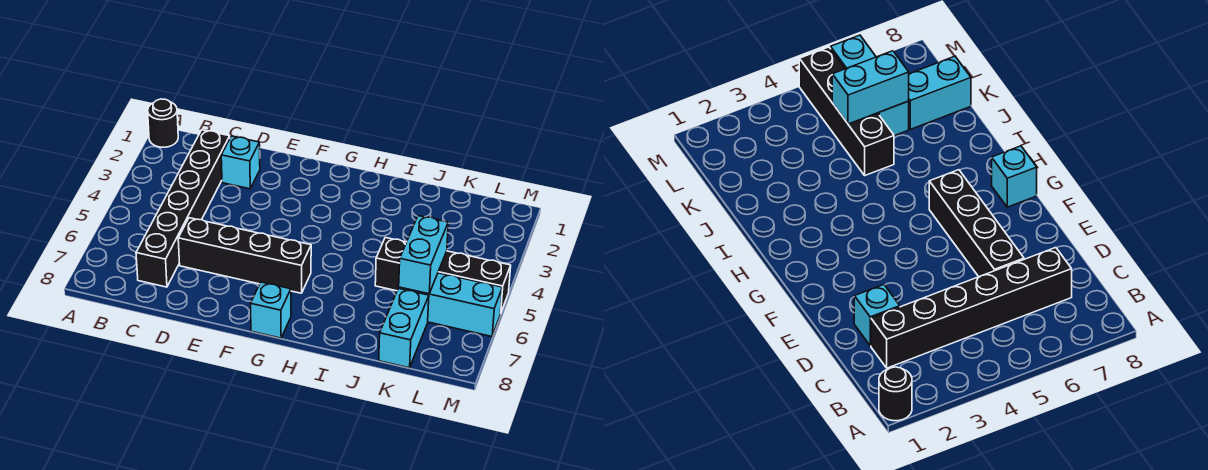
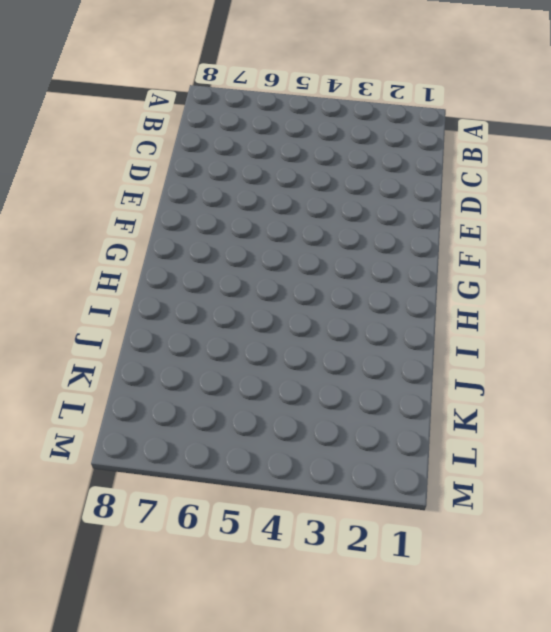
none -> black round brick A1 level 1
none -> black brick C2:C7 level 1

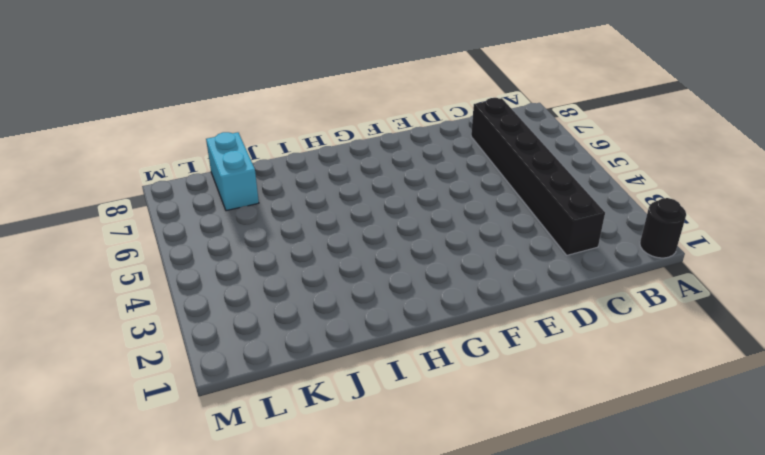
none -> cyan brick D2 level 1
none -> black brick D6:G6 level 1

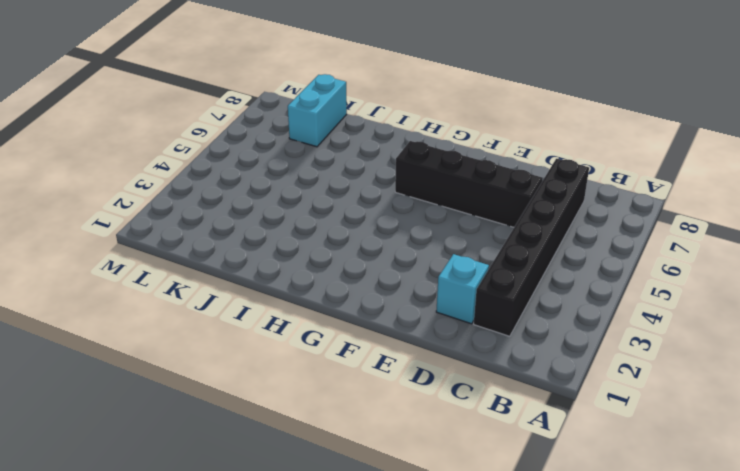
none -> black round brick A1 level 1
none -> cyan brick G8 level 1

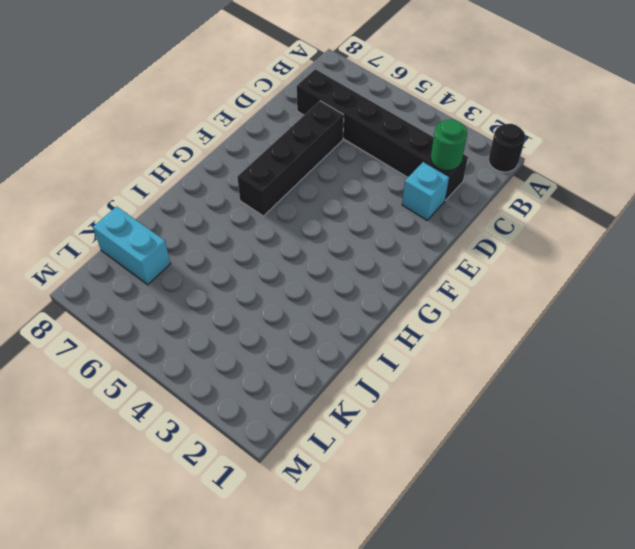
green round brick C2 level 2 -> none
none -> cyan brick G8 level 1
none -> black brick J5:M5 level 1

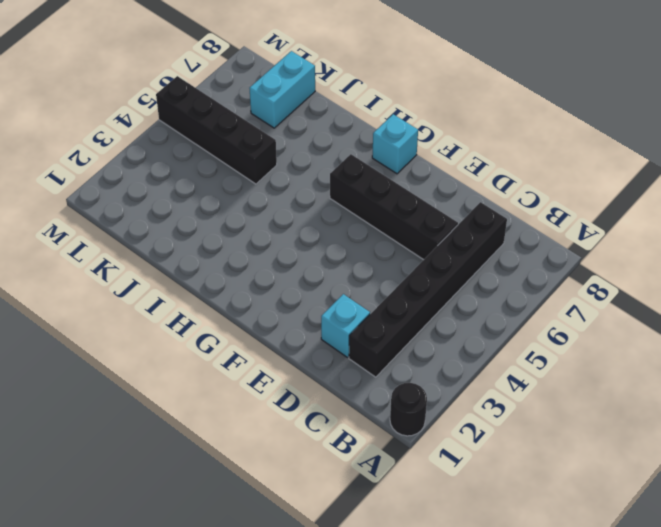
none -> cyan brick K6:M6 level 1
none -> cyan brick K5:K6 level 2

